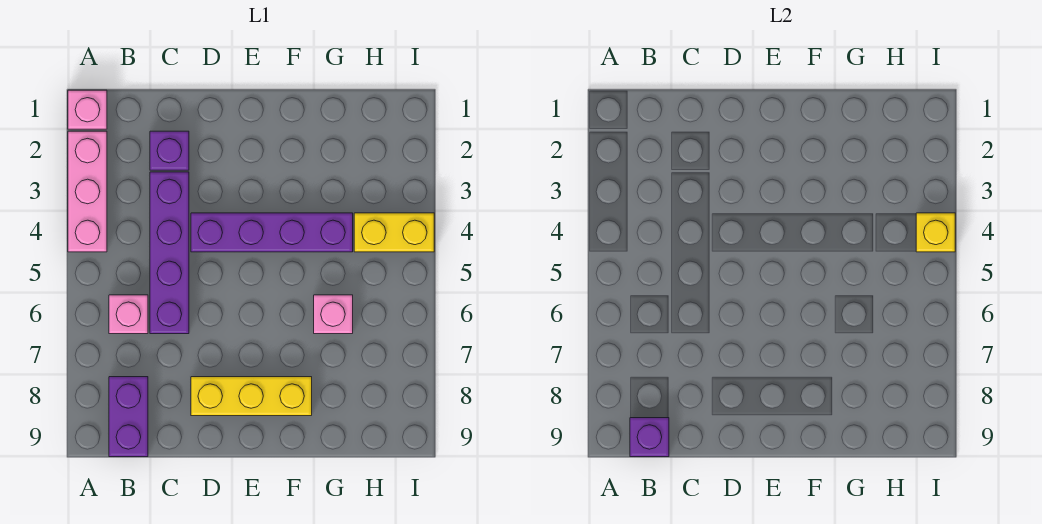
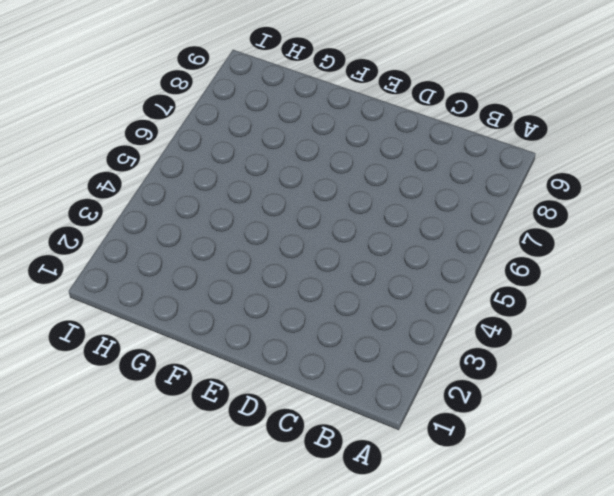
none -> pink brick A1 level 1
none -> pink brick A2:A4 level 1
none -> pink brick B6 level 1

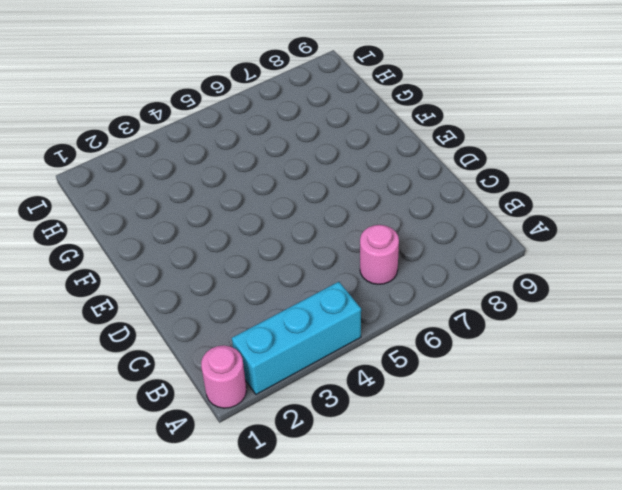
pink round brick A1 level 1 -> pink brick A1 level 1
cyan brick A2:A4 level 1 -> pink brick A2:A4 level 1
pink round brick B6 level 1 -> pink brick B6 level 1
none -> purple brick B8:B9 level 1
none -> purple brick C2 level 1
none -> purple brick C3:C6 level 1

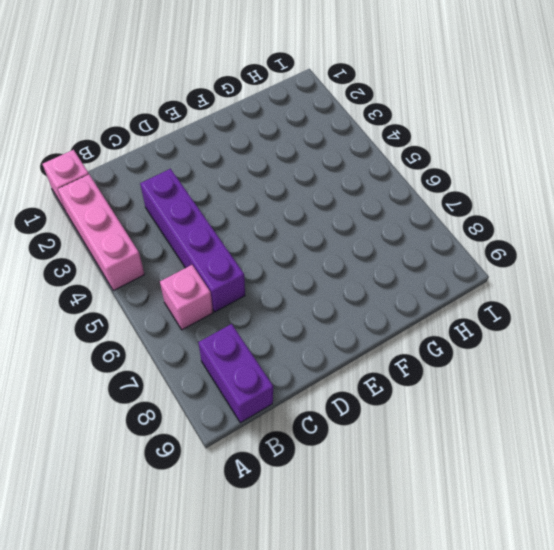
none -> purple brick C2 level 1
none -> purple brick D4:G4 level 1
none -> yellow brick D8:F8 level 1

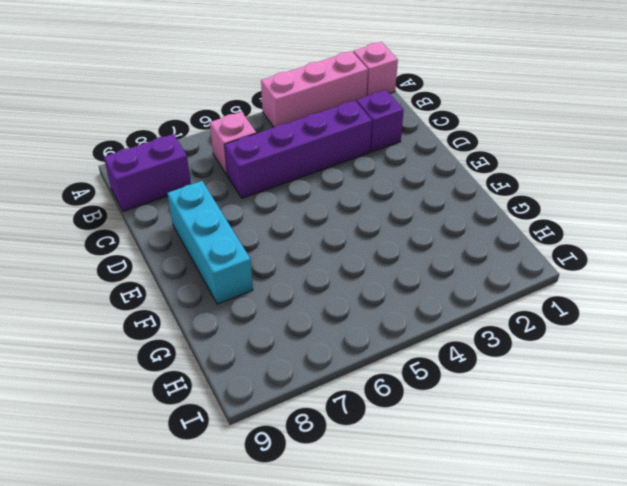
cyan brick D8:F8 level 1 -> yellow brick D8:F8 level 1
none -> purple brick D4:G4 level 1
none -> pink brick G6 level 1
none -> yellow brick H4:I4 level 1

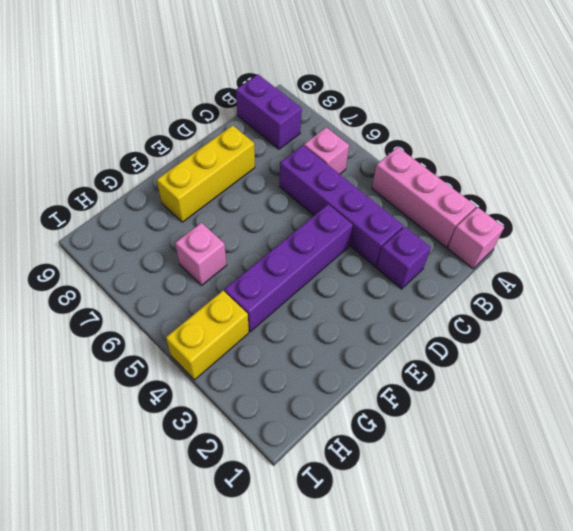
none -> purple brick B9 level 2
none -> yellow brick I4 level 2

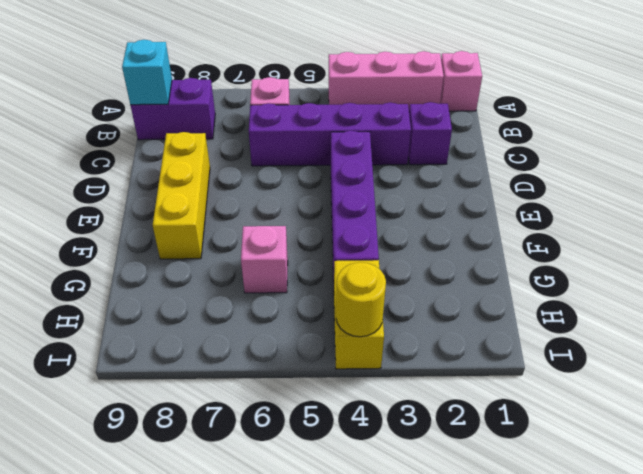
cyan brick B9 level 2 -> purple brick B9 level 2
yellow round brick I4 level 2 -> yellow brick I4 level 2

